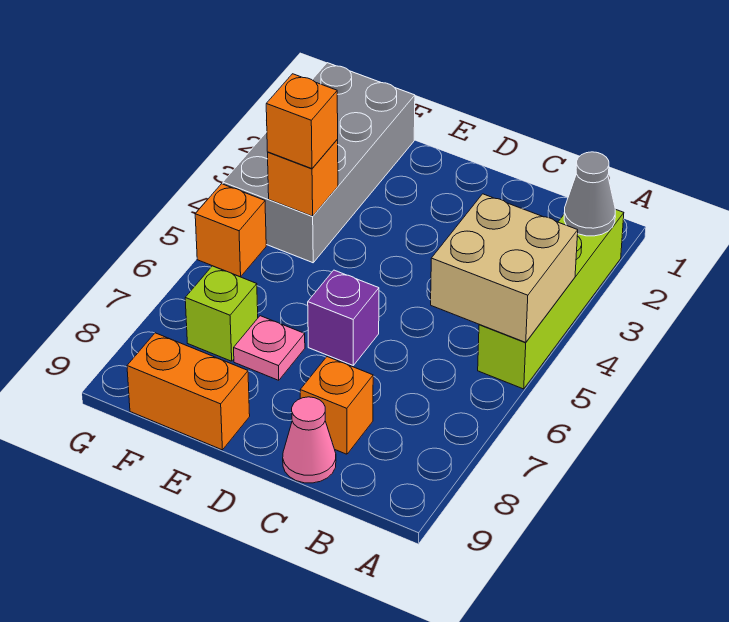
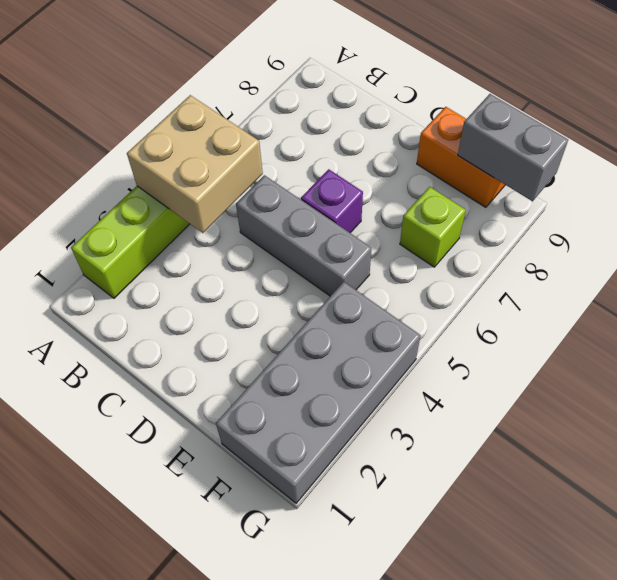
grey brick C5:E5 level 1 -> none
grey brick F9:G9 level 2 -> none
none -> orange brick C8 level 1
none -> pink cone C9 level 1
none -> pink plate E7 level 1

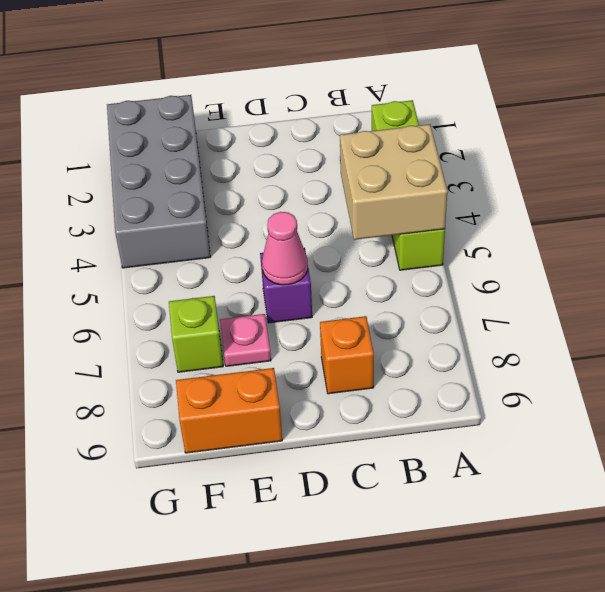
pink cone D6 level 2 -> pink cone C9 level 1
none -> orange brick G5 level 1
none -> grey cone A2 level 2
none -> orange brick F4 level 2

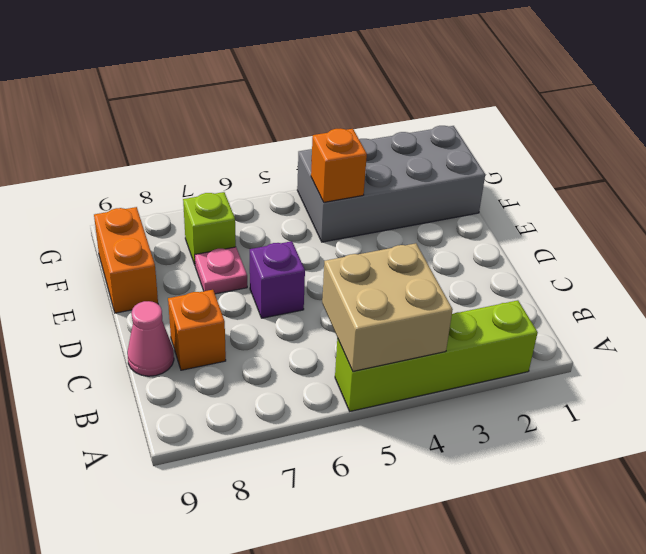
none -> orange brick G5 level 1
none -> grey cone A2 level 2
none -> orange brick F4 level 3

